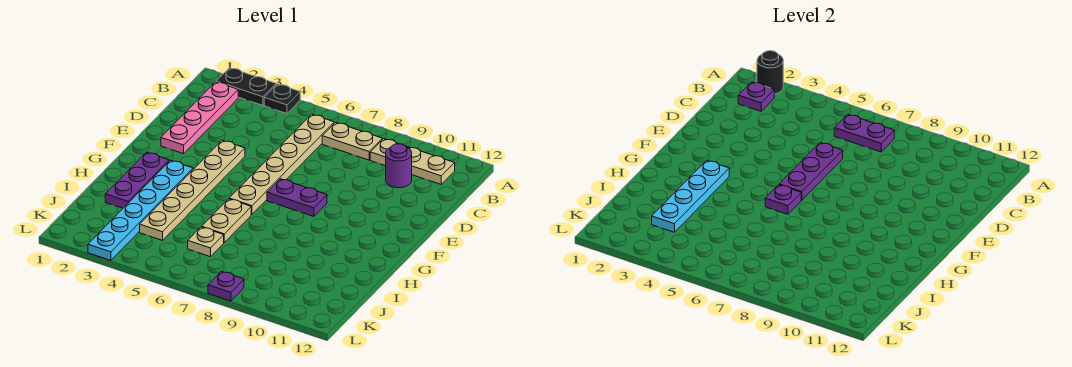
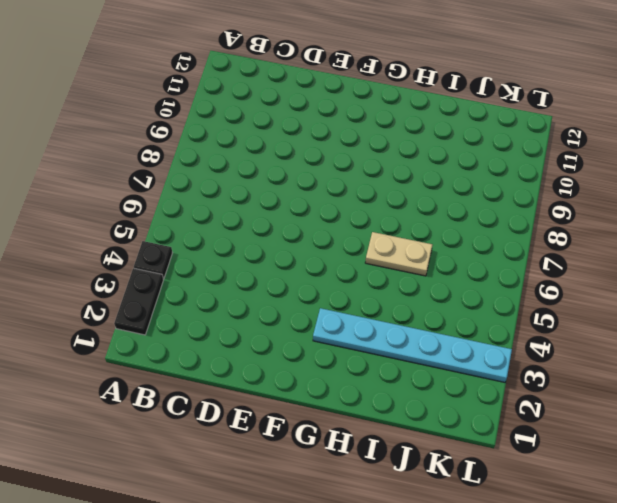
none -> pink plate B2:E2 level 1
none -> tan plate B6:G6 level 1
none -> tan plate B7:B8 level 1

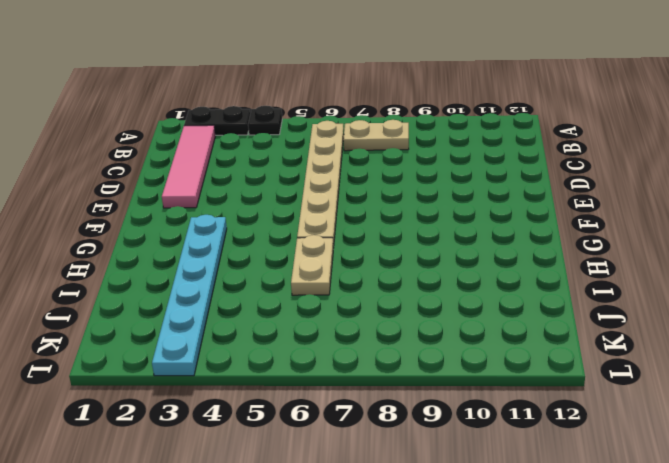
pink tile B2:E2 level 1 -> pink plate B2:E2 level 1
none -> tan plate B9:B11 level 1
none -> purple round brick C10 level 1
none -> tan plate E4:J4 level 1

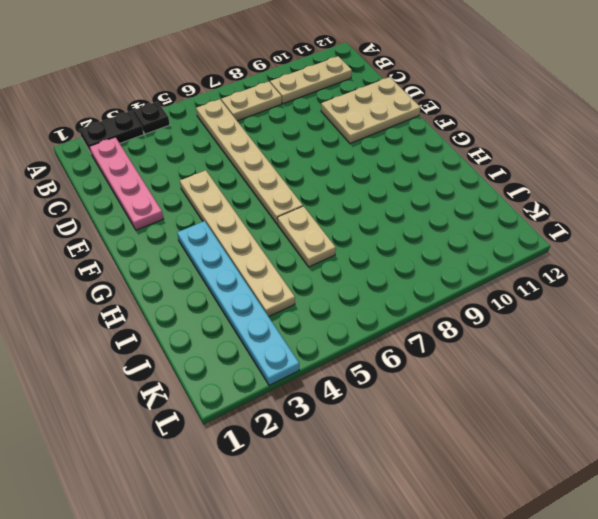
tan plate D10:E12 level 1 -> none
none -> purple round brick C10 level 1
none -> purple plate F7:F8 level 1
none -> purple plate G2:I2 level 1

